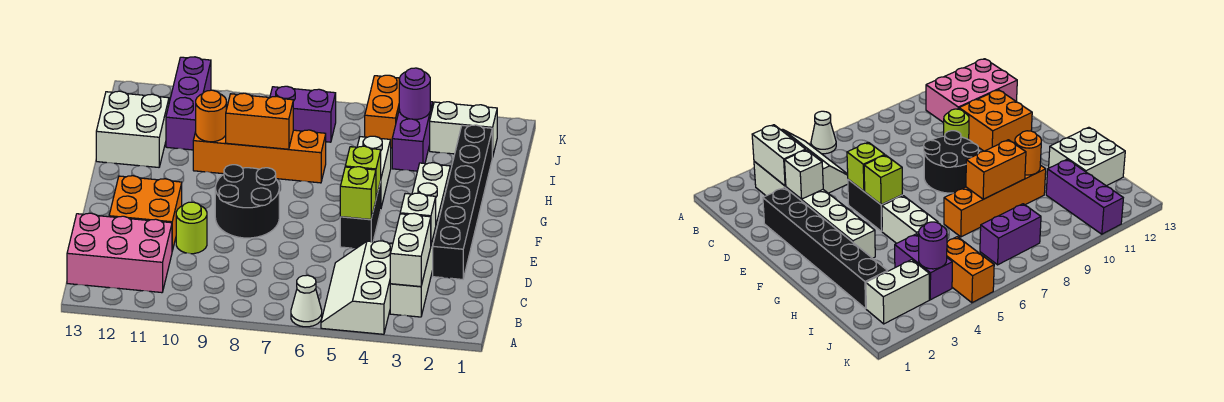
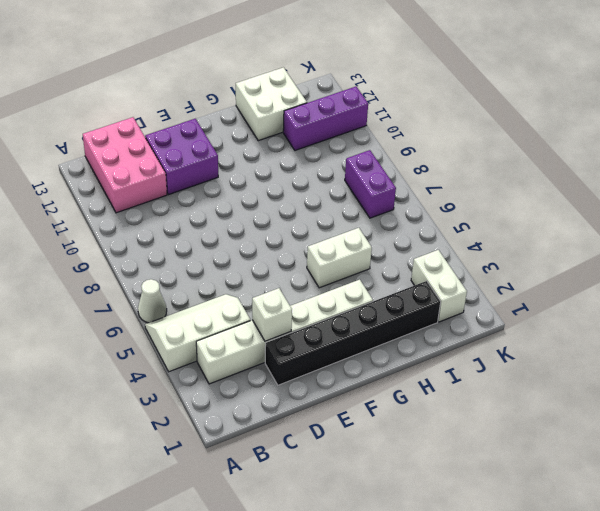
purple brick D11:E12 level 1 -> orange brick D11:E12 level 1
none -> lime round brick D10 level 1
none -> black brick E5:F5 level 1
none -> black round brick E8:F9 level 1

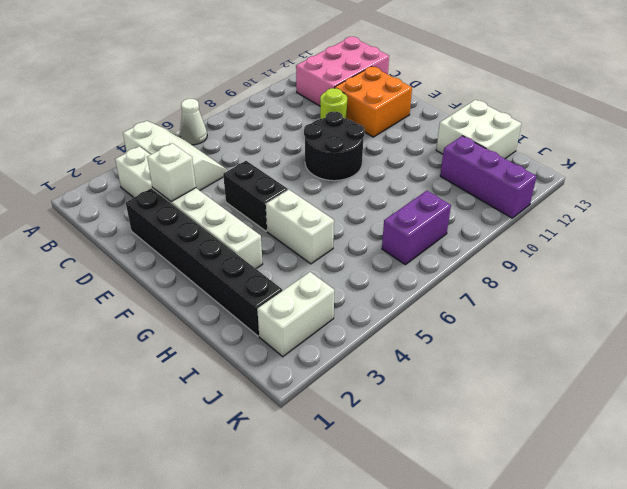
none -> orange brick H7:H10 level 1
none -> purple brick I4:J4 level 1
none -> orange brick J5:K5 level 1

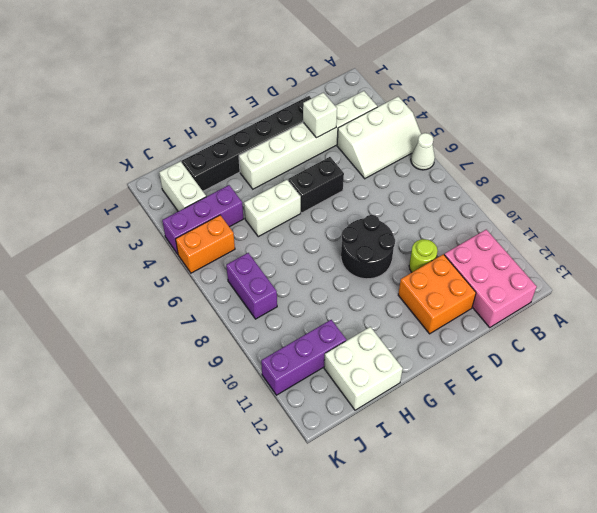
purple brick I4:K4 level 1 -> purple brick I4:J4 level 1
none -> orange brick H7:H10 level 1
none -> white brick B3:C3 level 2
none -> lime brick E5 level 2

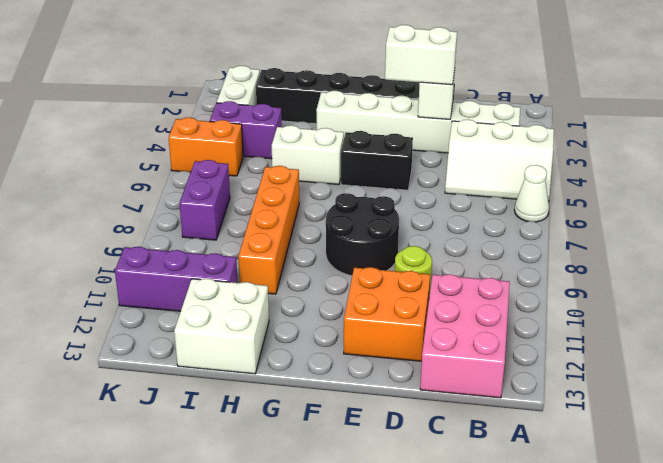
white brick D3:E3 level 3 -> white brick B3:C3 level 2
none -> lime brick E5 level 2
none -> lime brick F5 level 2
none -> orange brick H8:H9 level 2

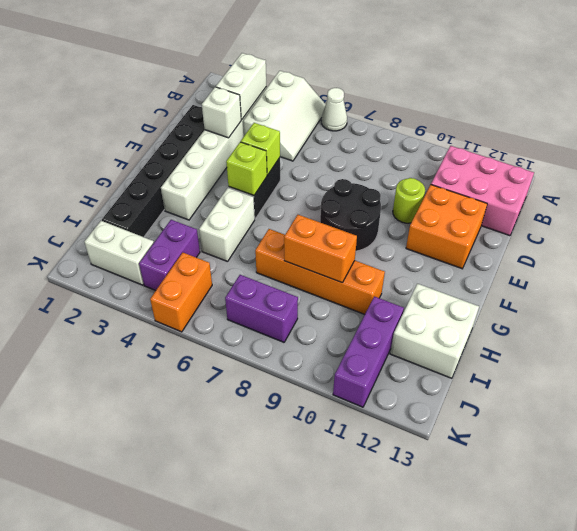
none -> orange round brick H10 level 2
none -> purple round brick J4 level 2

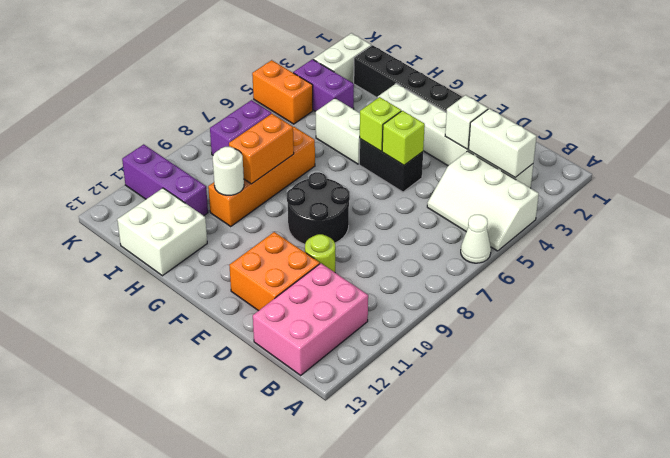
white round brick H10 level 2 -> orange round brick H10 level 2
none -> purple round brick J4 level 2

